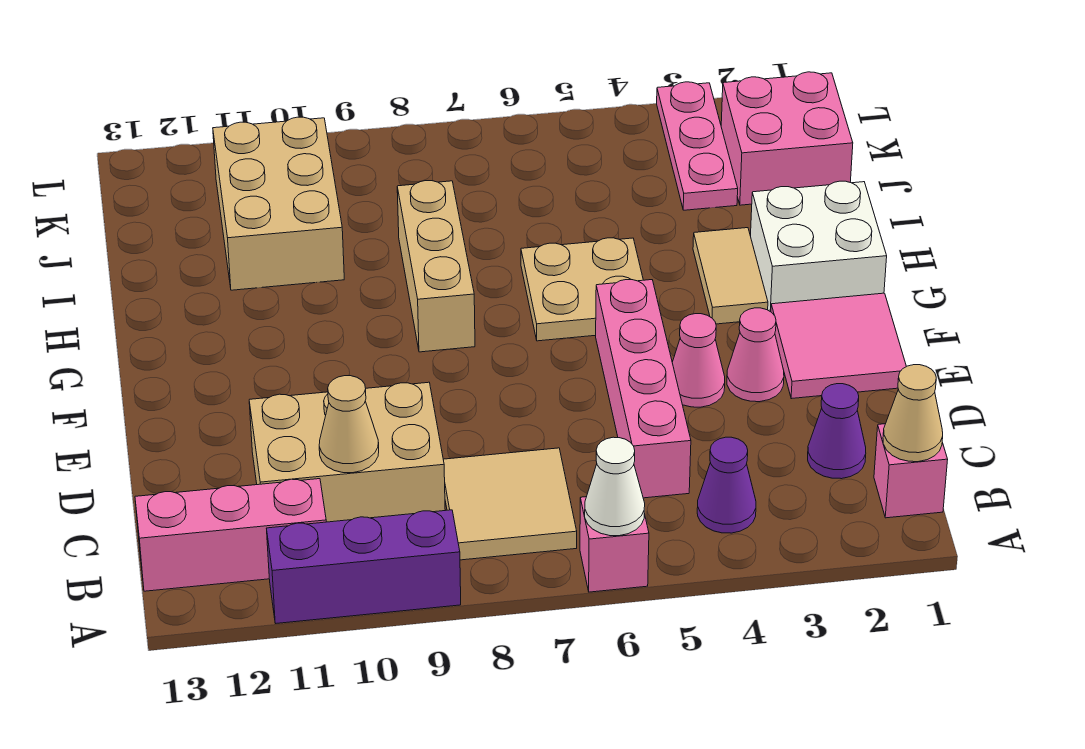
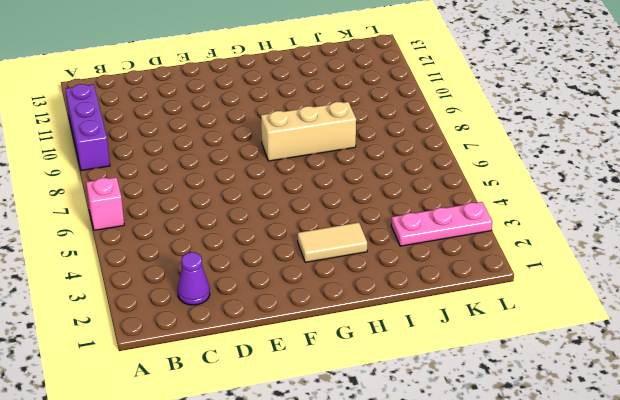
none -> pink brick B1 level 1
none -> purple cone B4 level 1
none -> tan tile B7:C8 level 1

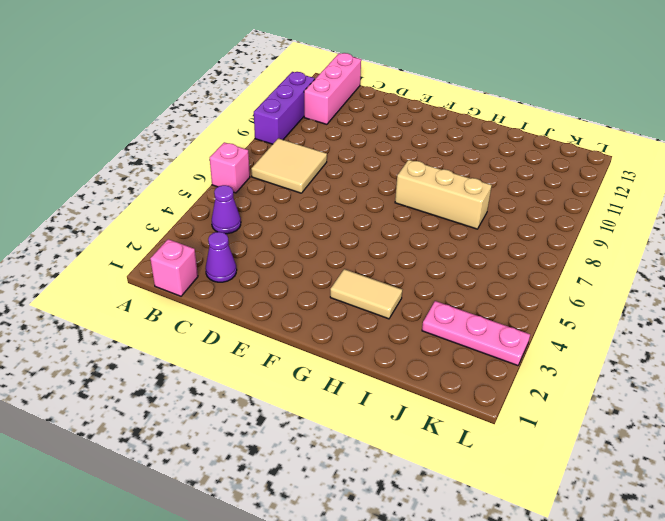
none -> pink brick C5:F5 level 1
none -> tan brick C9:D11 level 1
none -> pink tile E1:F2 level 1

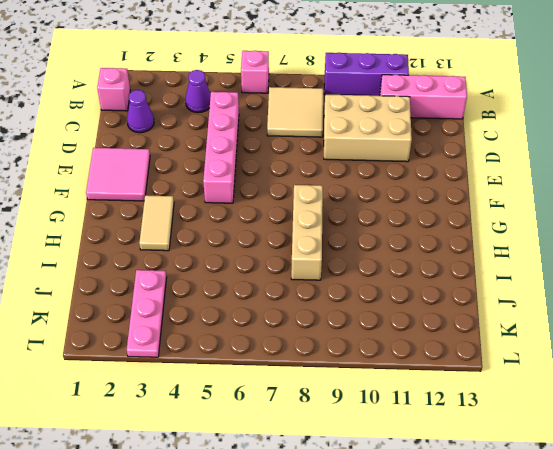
none -> pink cone E3 level 1
none -> pink cone E4 level 1
none -> white brick G1:H2 level 1

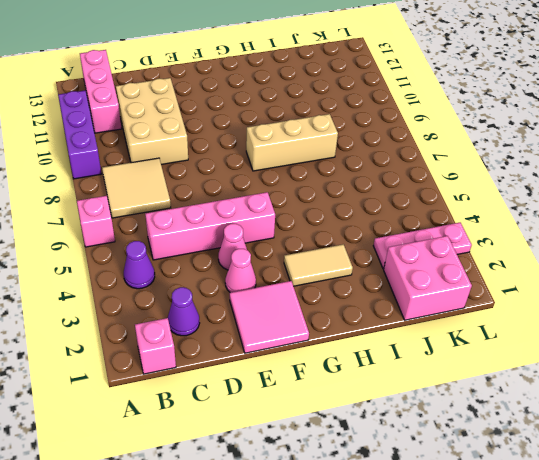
none -> white brick G1:H2 level 1
none -> tan plate G5:H6 level 1
none -> tan brick I10:K11 level 1

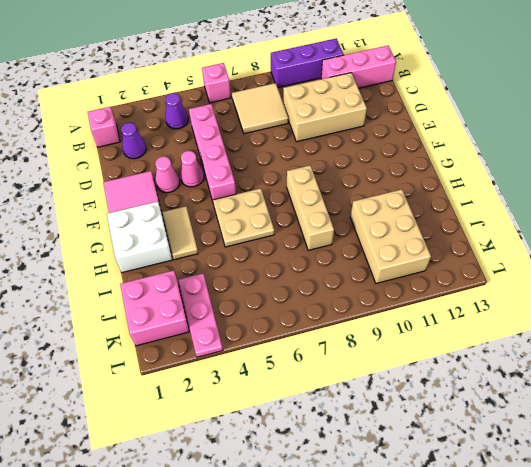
none -> white cone A6 level 2
none -> tan cone B1 level 2
none -> tan cone C10 level 2

